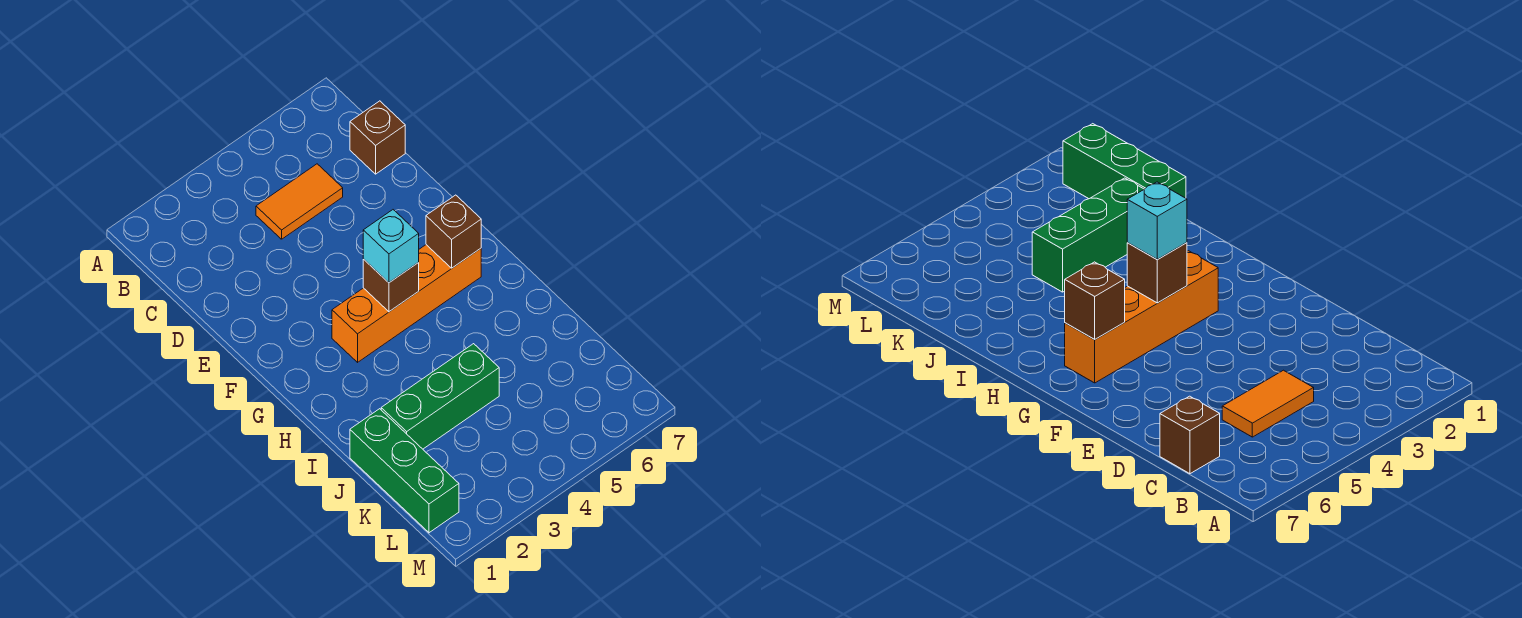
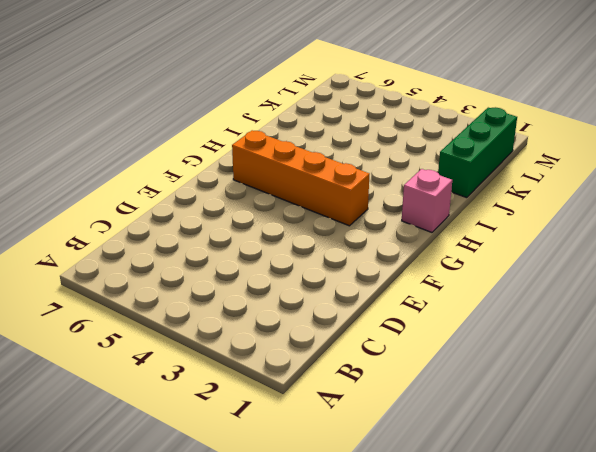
pink brick H1 level 1 -> none
none -> orange tile C4:C5 level 1
none -> brown brick C7 level 1

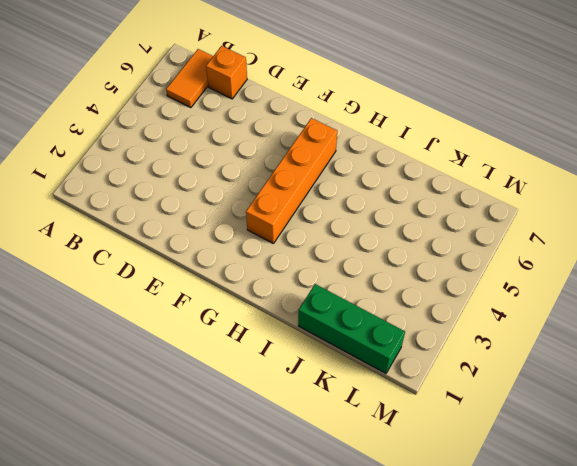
orange tile B6:B7 level 1 -> orange tile C4:C5 level 1
orange brick C7 level 1 -> brown brick C7 level 1
none -> green brick J2:J4 level 1
none -> brown brick G4 level 2

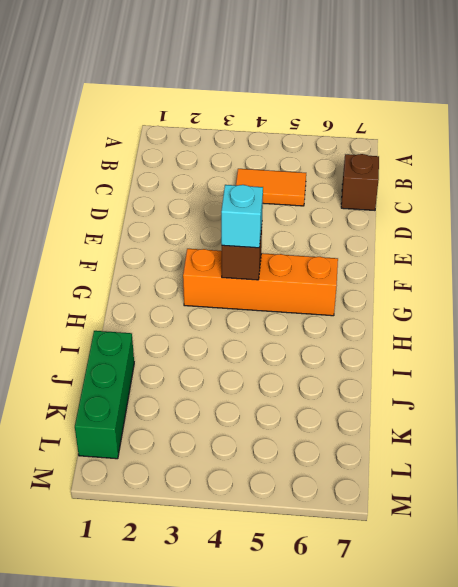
none -> green brick J2:J4 level 1
none -> brown brick G6 level 2

